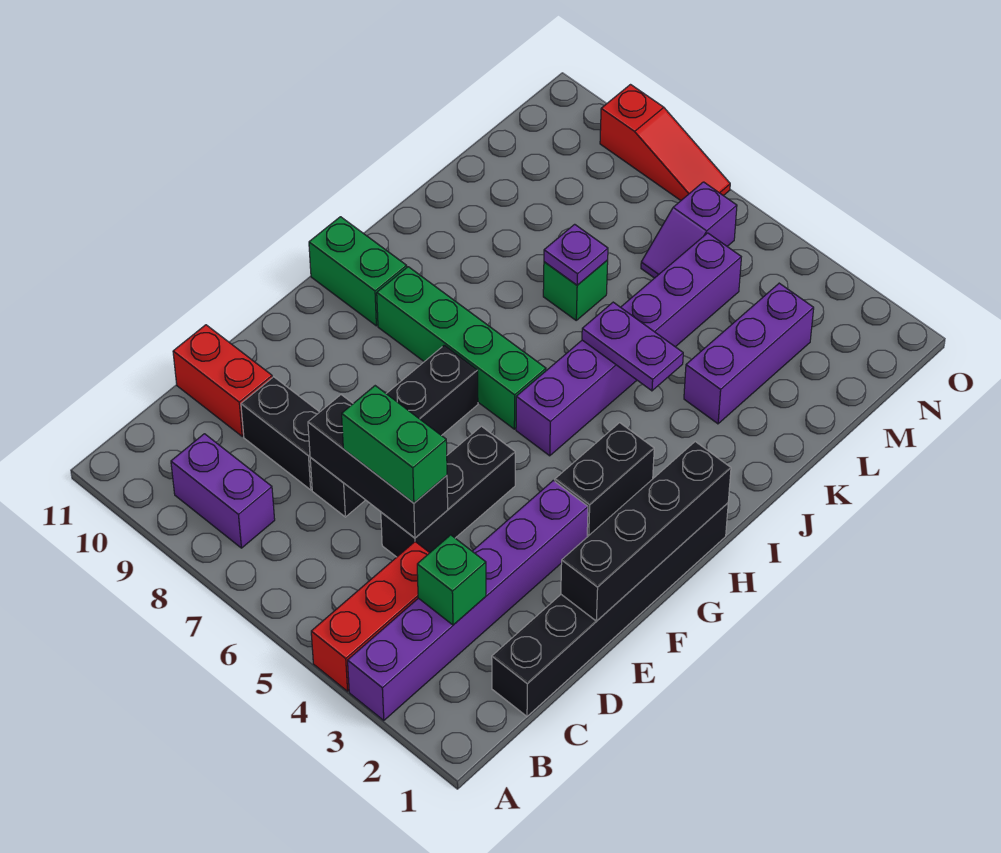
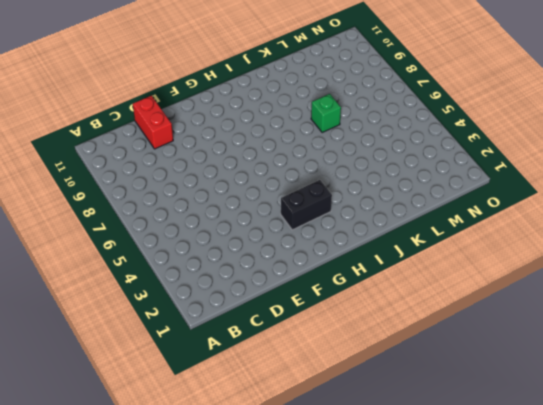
none -> purple brick A3:F3 level 1
none -> red brick A4:C4 level 1
none -> purple brick B8:B9 level 1

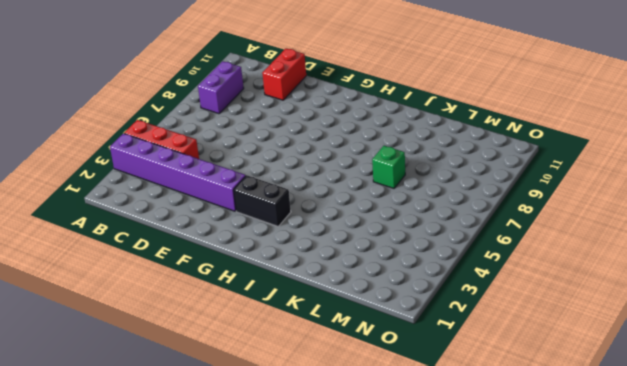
none -> black brick C1:H1 level 1
none -> black brick D5:F5 level 1
none -> black brick D7:G7 level 1

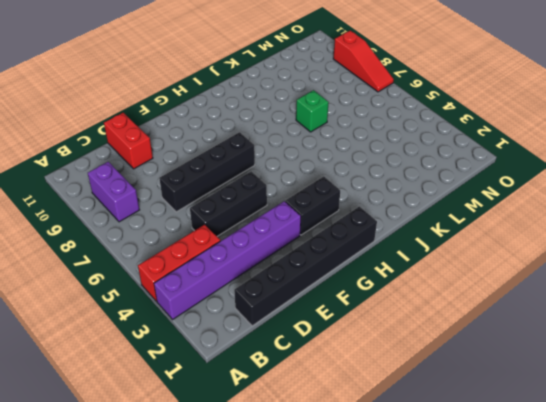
none -> black brick D8:D9 level 1
none -> purple brick H5:M5 level 1
none -> green brick H6:H9 level 1

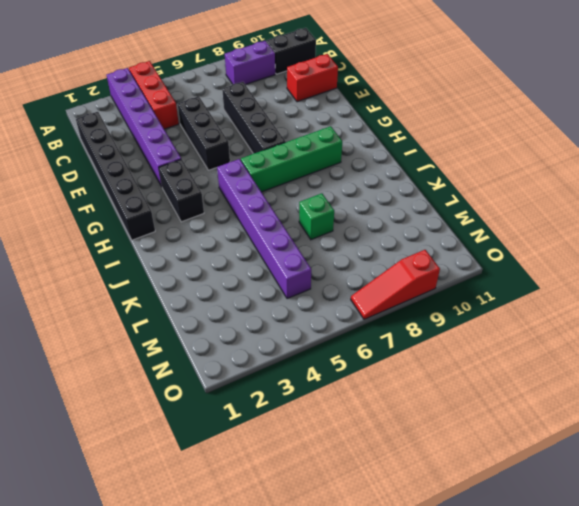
black brick B10:B11 level 1 -> black brick D8:D9 level 1
none -> green brick H10:H11 level 1
none -> purple brick K3:M3 level 1
none -> purple slope M6:N6 level 1 top N

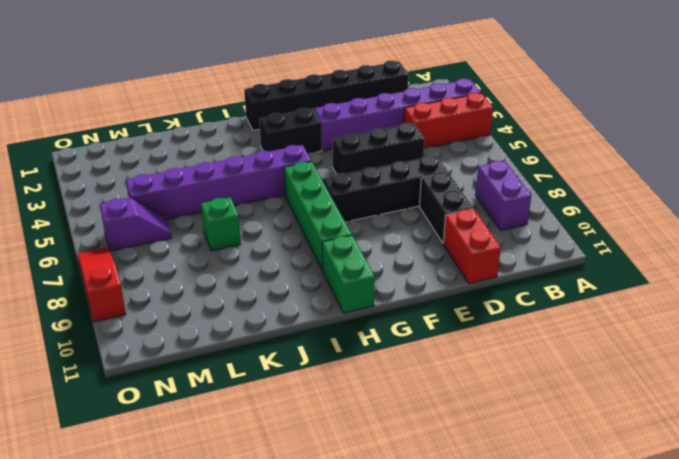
none -> purple brick K3:M3 level 1
none -> green brick C3 level 2
none -> black brick D5:D7 level 2

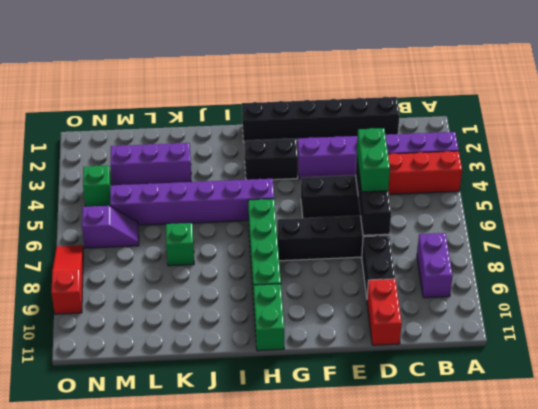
green brick N4 level 1 -> green brick C3 level 2
none -> black brick E1:H1 level 2
none -> purple plate J4:J5 level 2
none -> purple plate K7 level 2

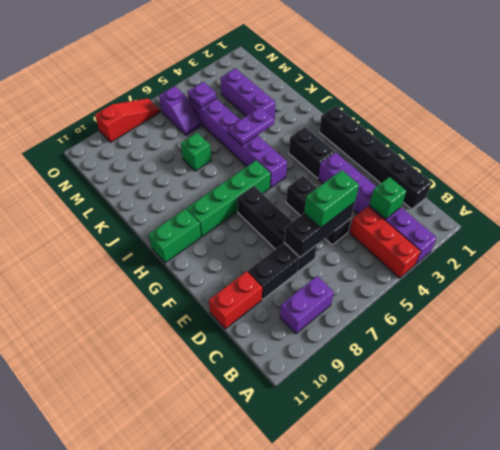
purple plate M5 level 2 -> purple plate K7 level 2
none -> black brick E1:H1 level 2

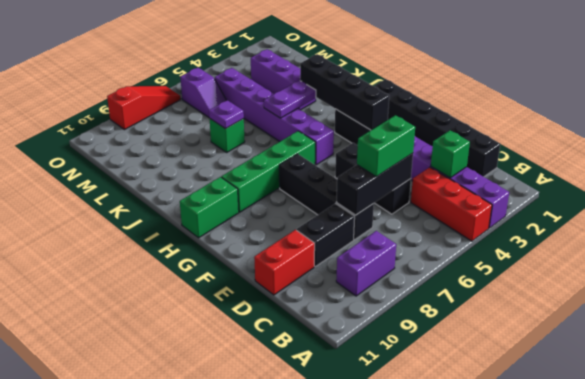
black brick G3:J3 level 2 -> black brick E1:H1 level 2

